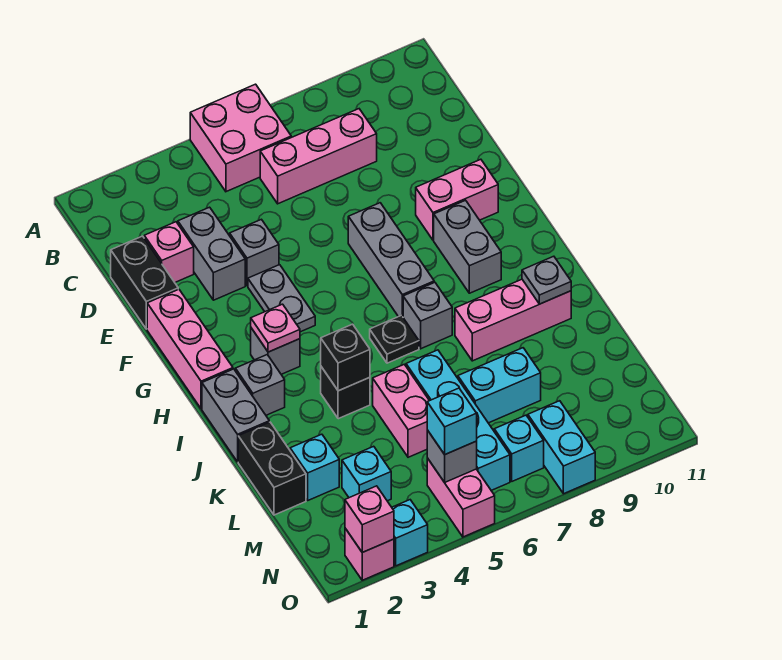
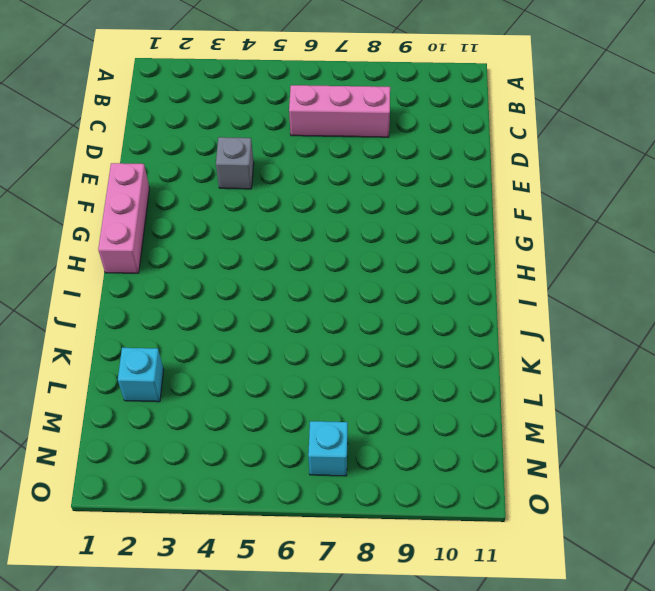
none -> pink brick A5:B6 level 1
none -> black brick D1:E1 level 1
none -> pink brick D2 level 1
none -> grey brick D3:E3 level 1

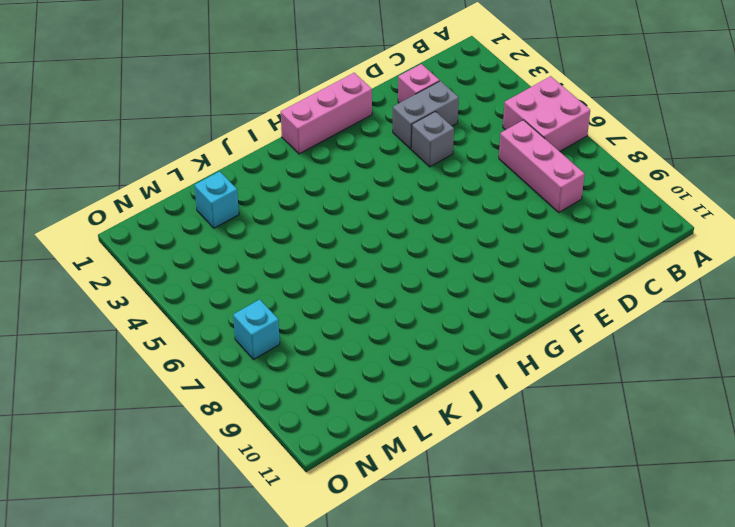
none -> black brick D1:E1 level 1
none -> grey plate F4:G4 level 1
none -> grey brick F7:H7 level 1
none -> pink brick F9:F10 level 1

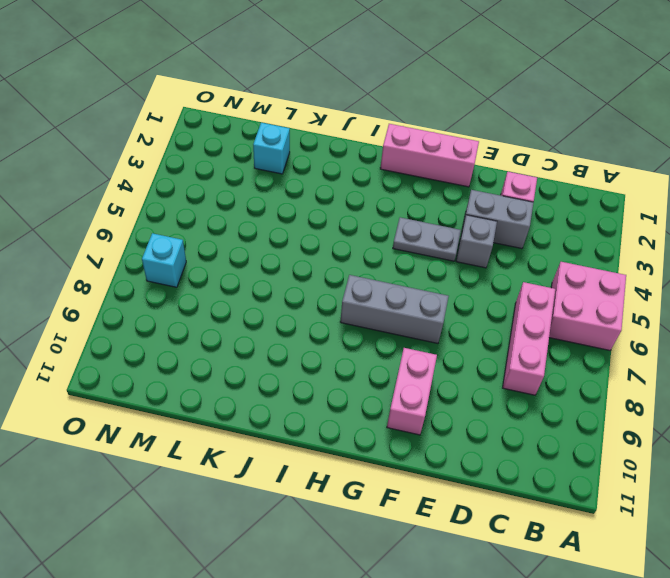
none -> black brick D1:E1 level 1
none -> grey brick G9:H9 level 1
none -> grey brick H3 level 1
none -> grey brick I1:J1 level 1

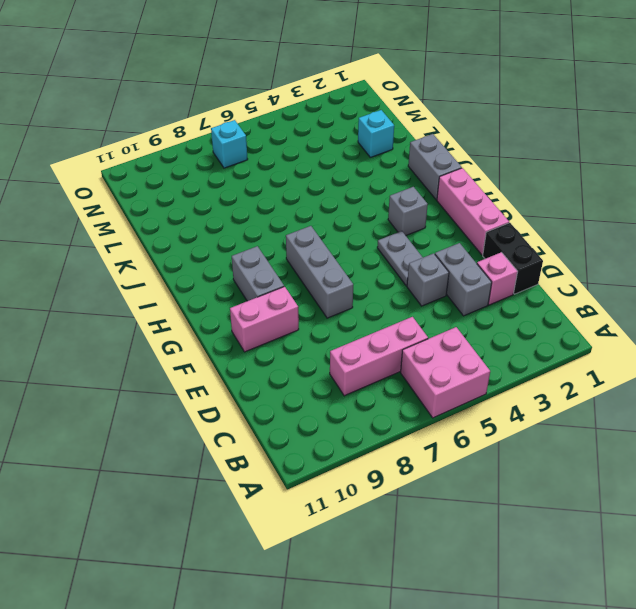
none -> grey brick I2 level 1
none -> black plate I6 level 1
none -> grey brick I7 level 1
none -> black brick J4 level 1

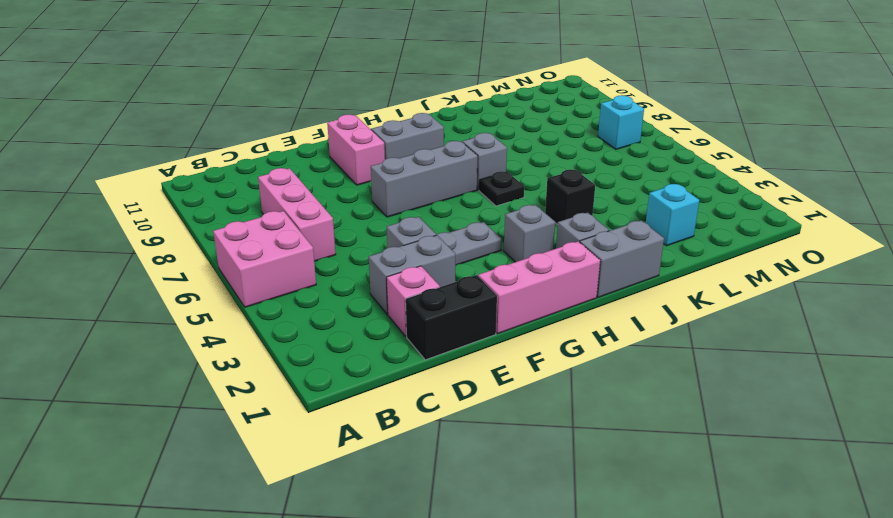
none -> pink brick J8:J10 level 1
none -> black brick K1:L1 level 1
none -> pink brick K5:L5 level 1
none -> cyan brick K6:N6 level 1

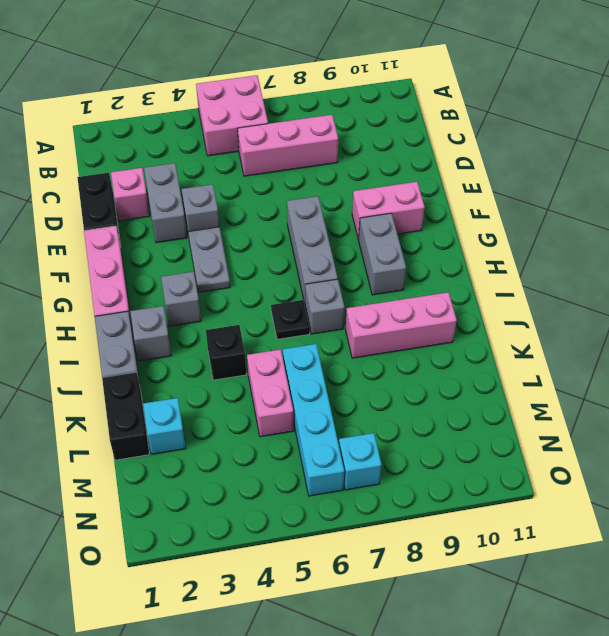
none -> cyan brick L7:L8 level 1
none -> cyan brick M3 level 1
none -> pink brick N5:O5 level 1
none -> cyan brick N8:O8 level 1

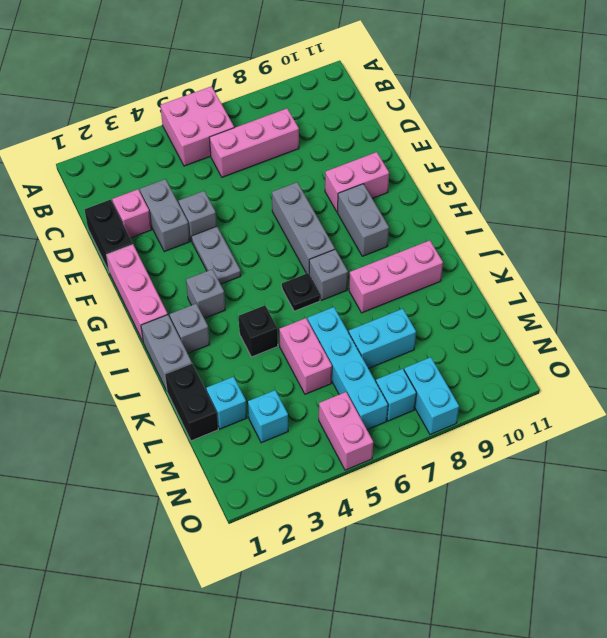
none -> pink brick O2 level 1
none -> cyan brick O3 level 1
none -> pink plate H3 level 2
none -> black brick J4 level 2

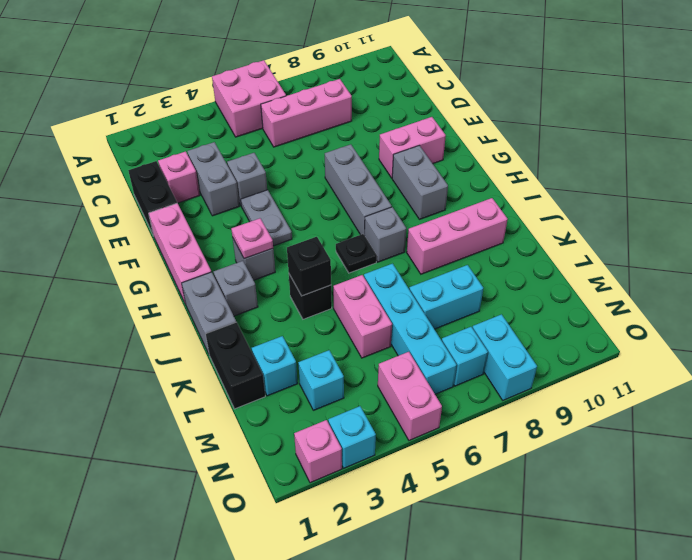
none -> grey plate J10 level 2
none -> grey brick N5 level 2
none -> pink brick O2 level 2
none -> cyan brick N5 level 3

